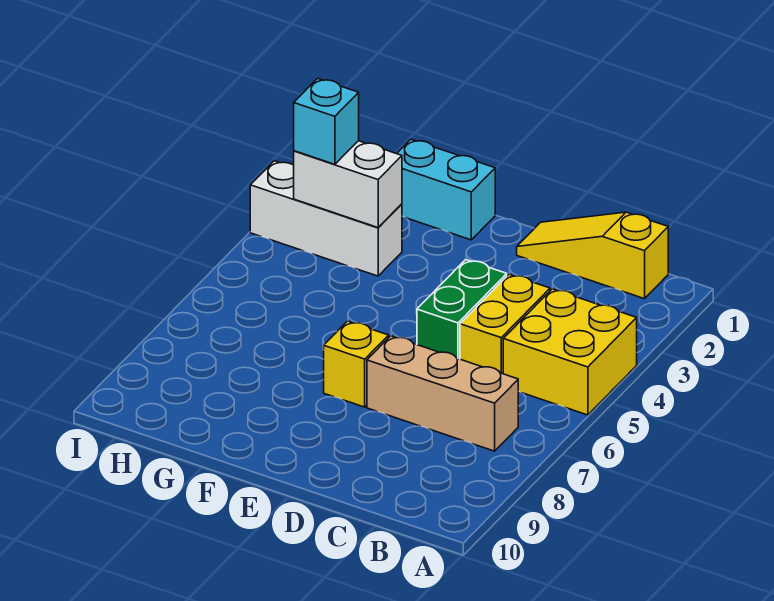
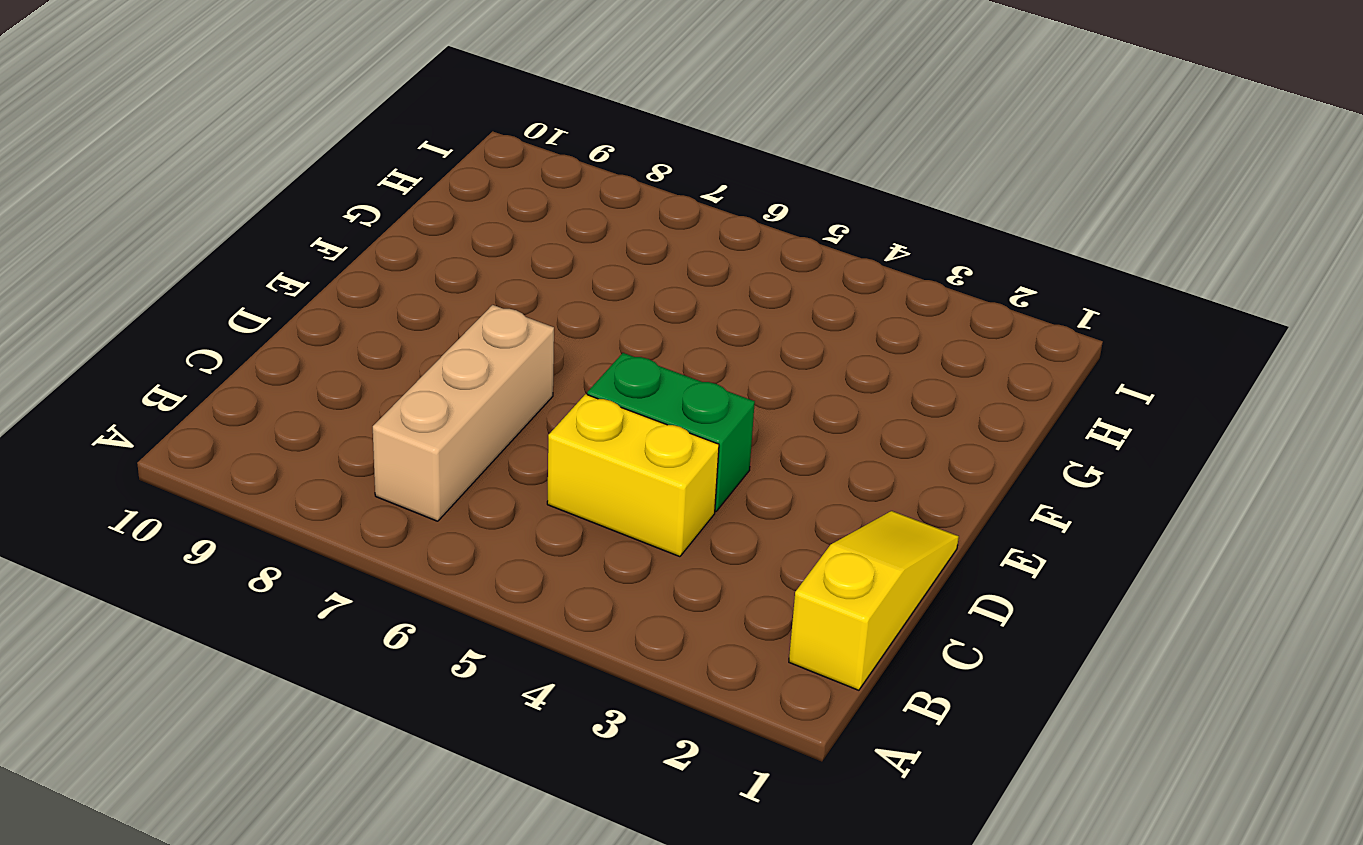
none -> yellow brick A4:B5 level 1
none -> yellow brick E7 level 1

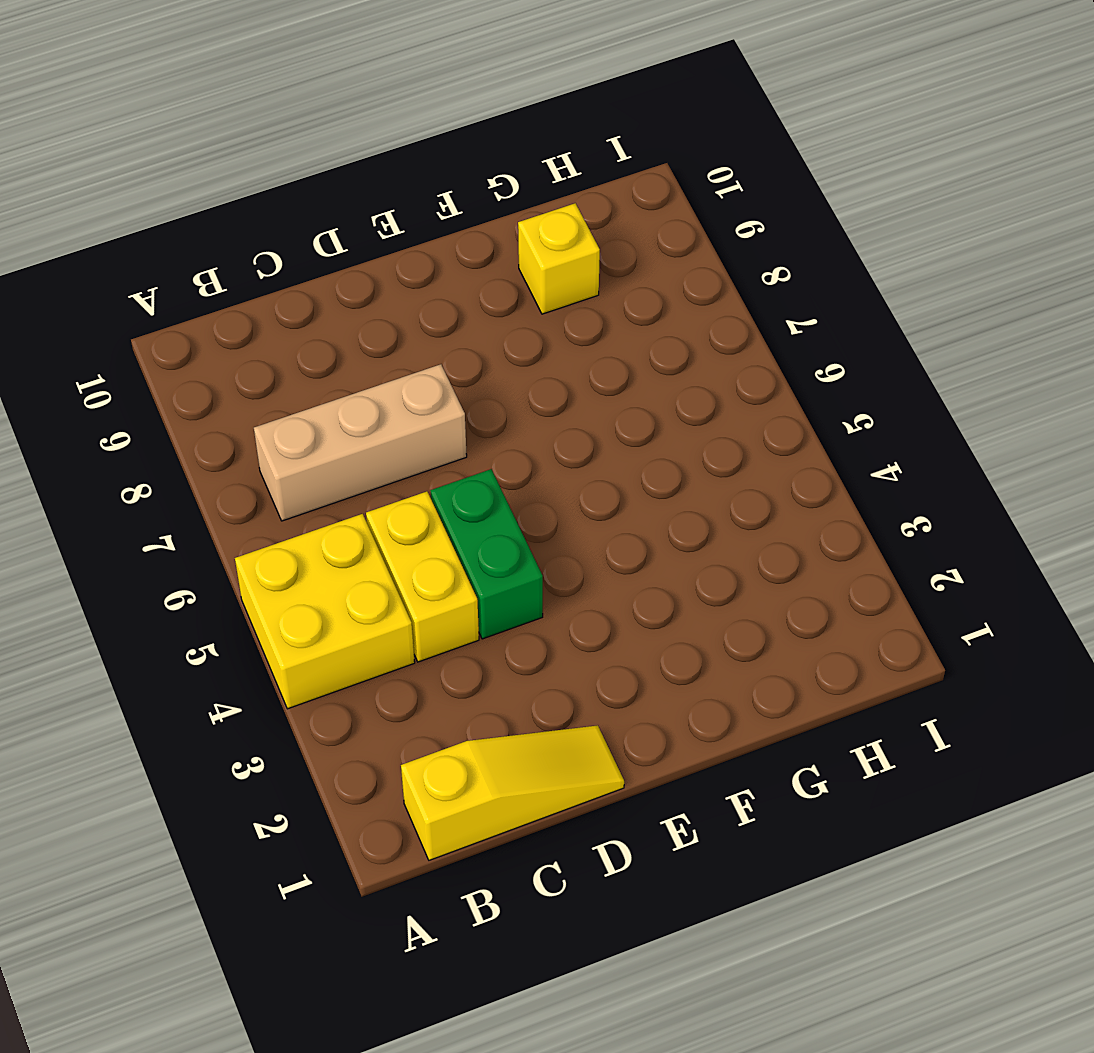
yellow brick G9 level 1 -> yellow brick E7 level 1
none -> cyan brick F1:G1 level 1
none -> white brick G3:I3 level 1

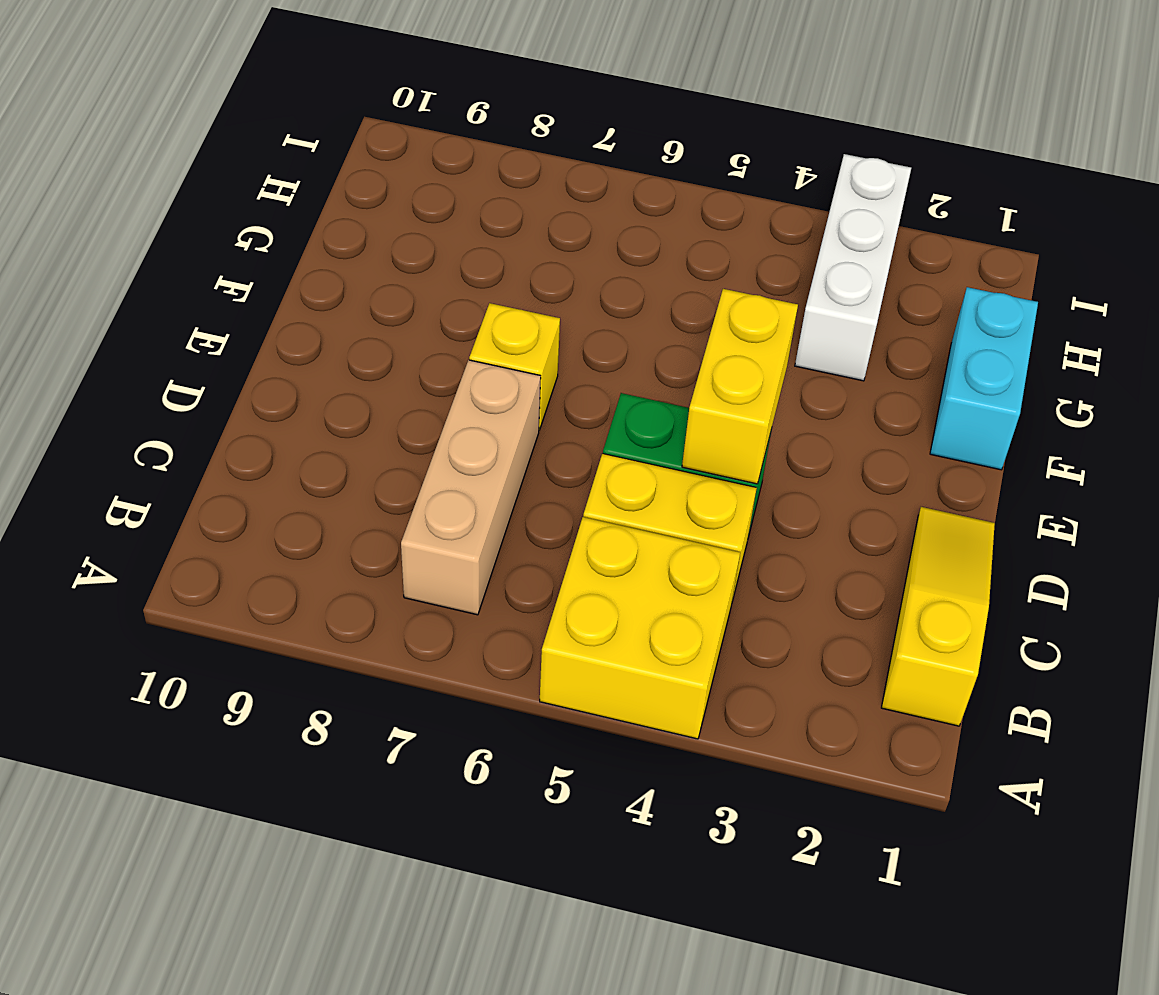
yellow brick D4:E4 level 2 -> none
none -> white brick G3:H3 level 2
none -> cyan brick H3 level 3

